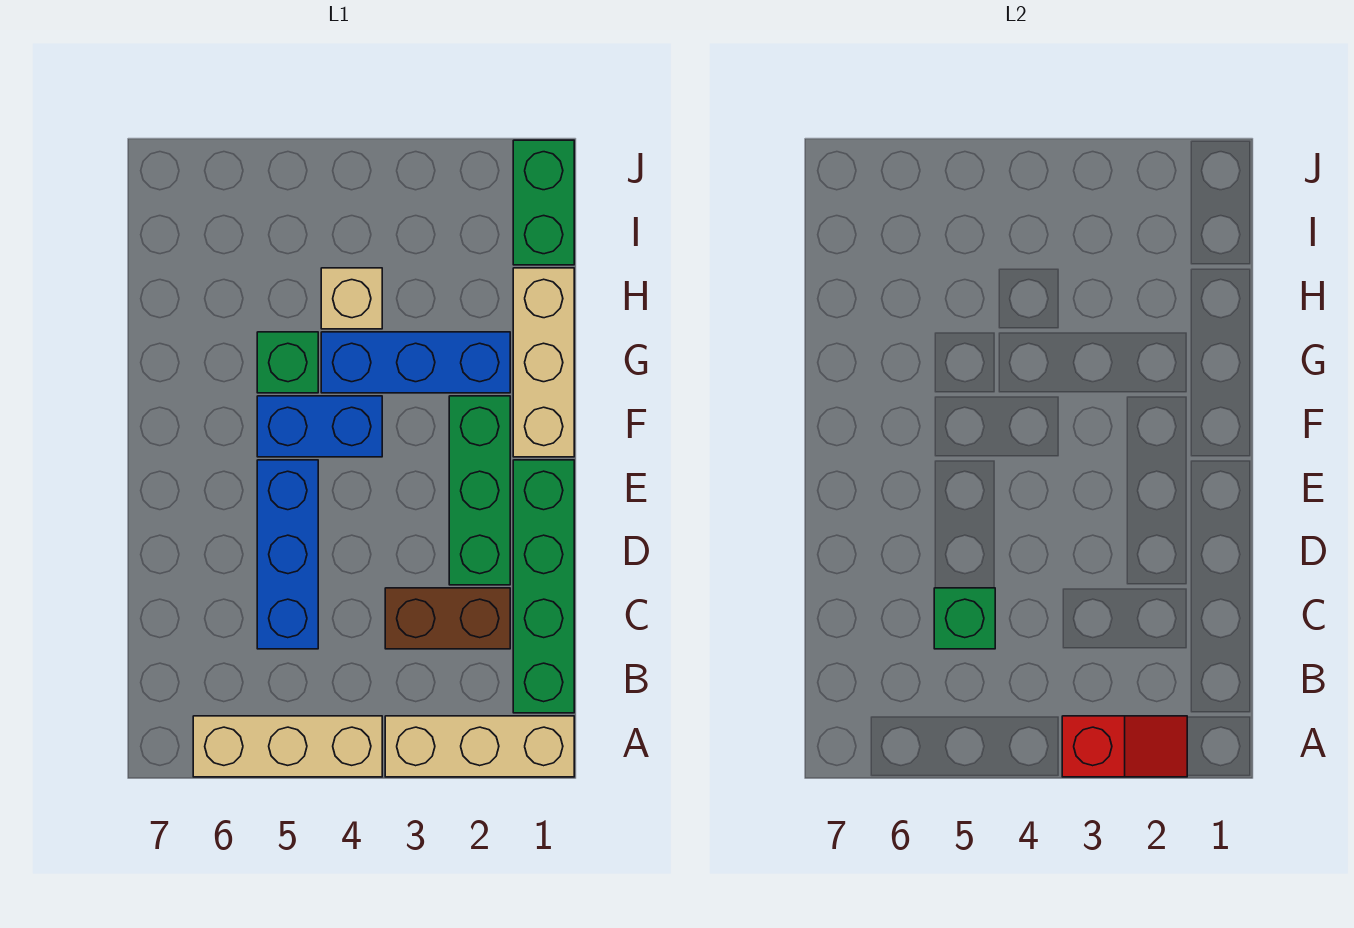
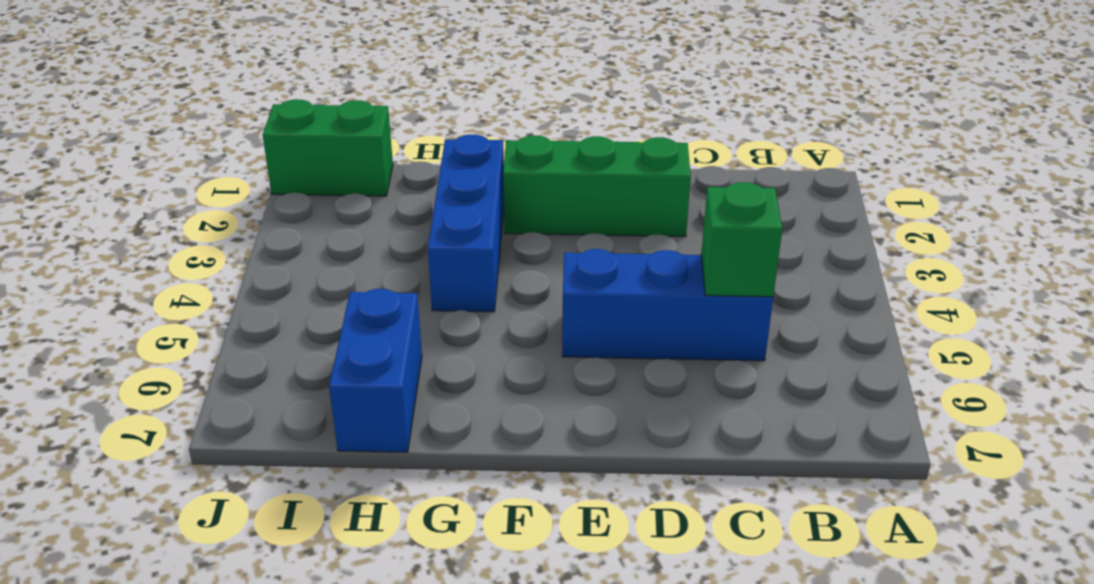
blue brick H6:H7 level 1 -> blue brick F4:F5 level 1
none -> tan brick A1:A3 level 1
none -> tan brick A4:A6 level 1
none -> green brick B1:E1 level 1

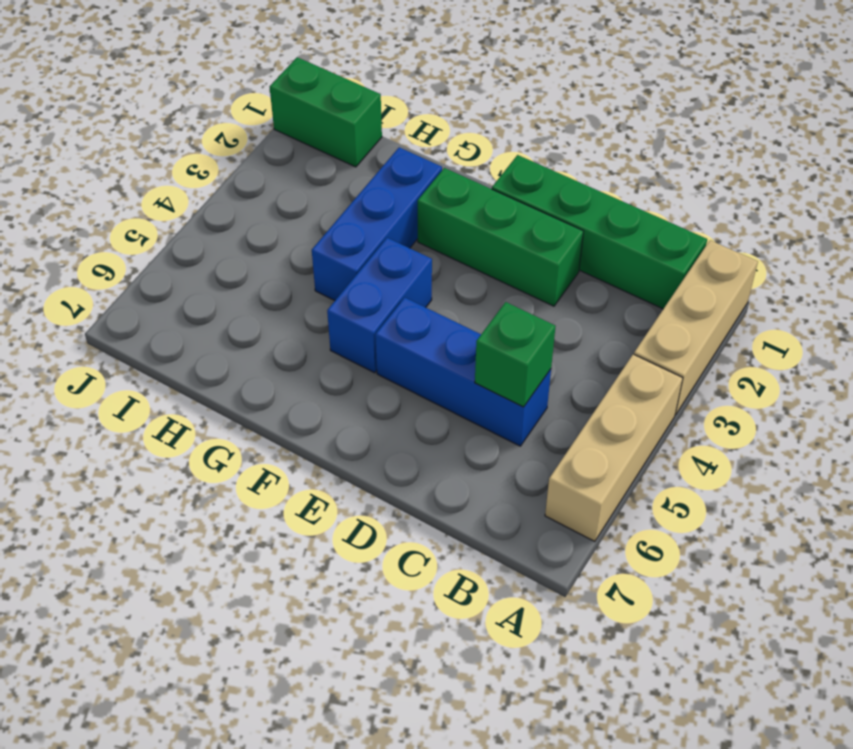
none -> brown brick C2:C3 level 1
none -> tan brick F1:H1 level 1
none -> green brick G5 level 1

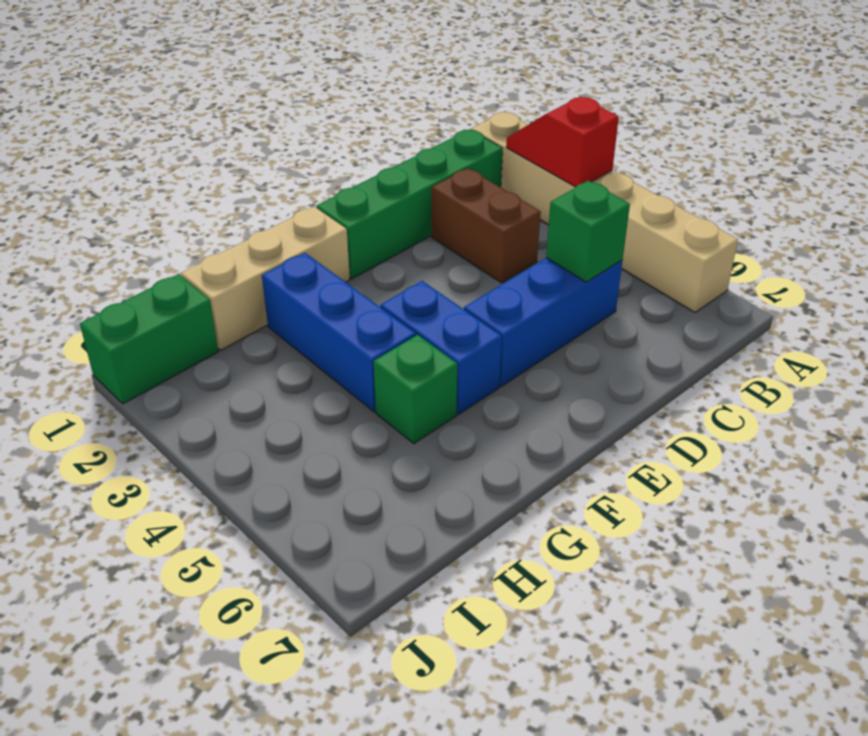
none -> green brick D2:F2 level 1
none -> tan brick H4 level 1

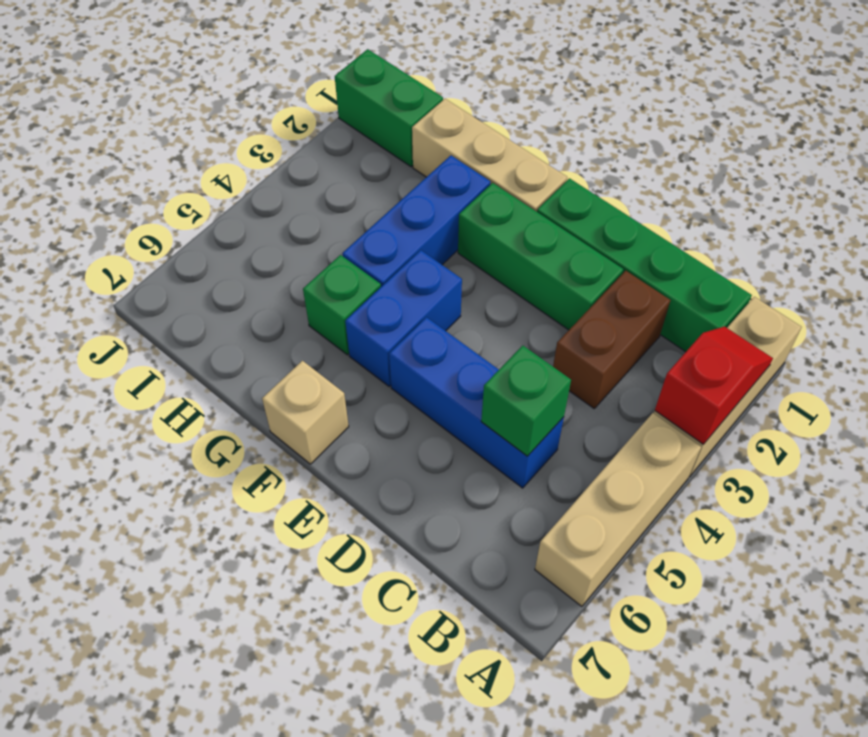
tan brick F7 level 1 -> tan brick H4 level 1

